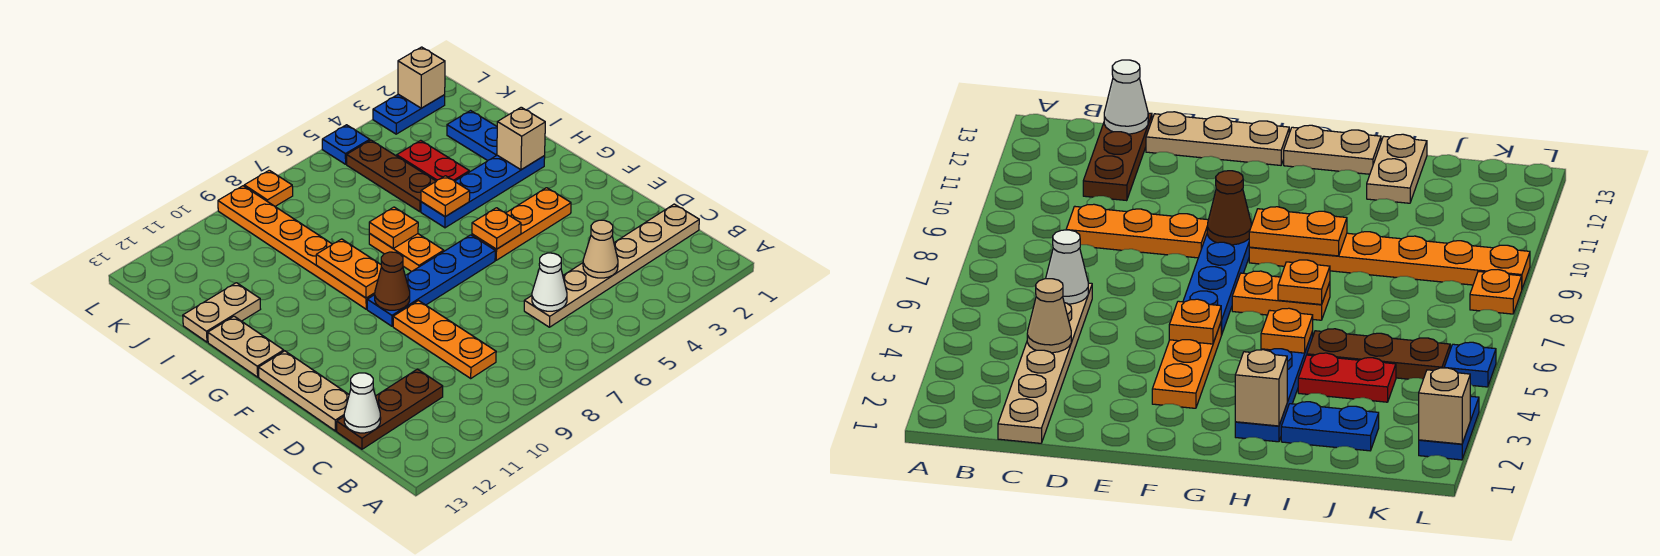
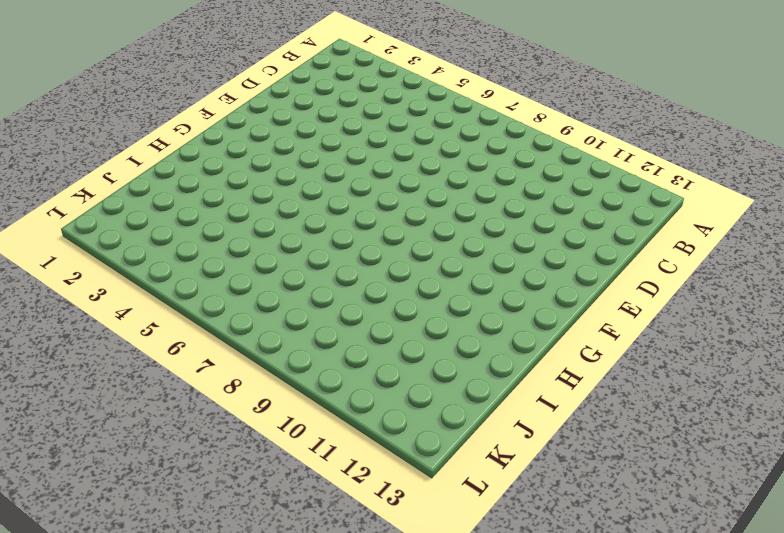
none -> tan plate C1:C6 level 1
none -> orange plate C9:E9 level 1
none -> brown plate C11:C13 level 1

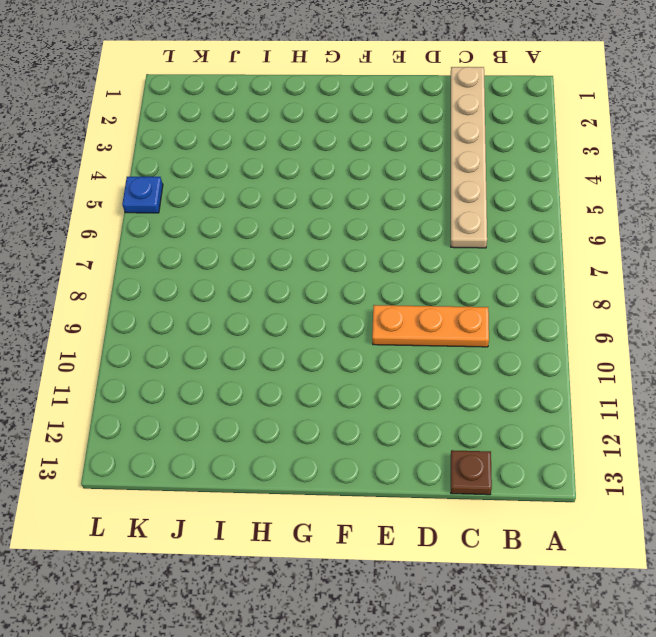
brown plate C13 level 1 -> brown plate C11:C13 level 1
none -> tan plate D13:F13 level 1
none -> orange plate F3:F5 level 1
none -> blue plate F6:F9 level 1

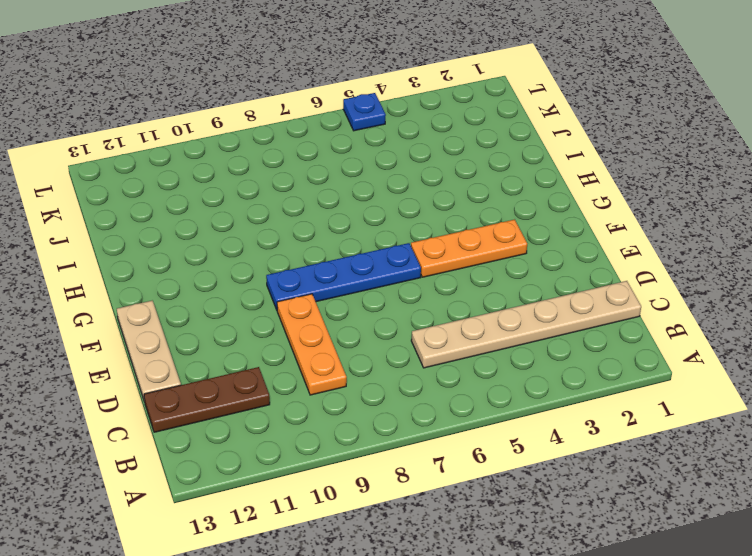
none -> orange plate G7:H7 level 1
none -> orange plate G9:L9 level 1
none -> tan plate G13:H13 level 1

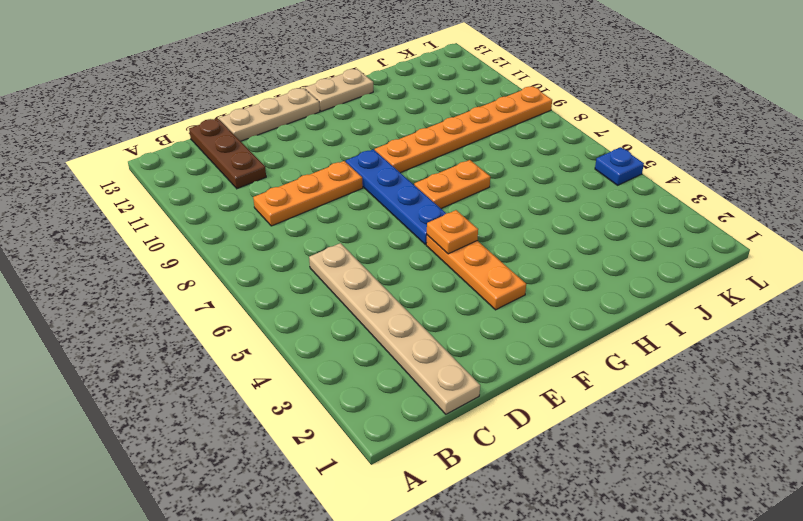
none -> blue plate H2:H5 level 1
none -> blue plate I2:J2 level 1
none -> red plate I4:J4 level 1

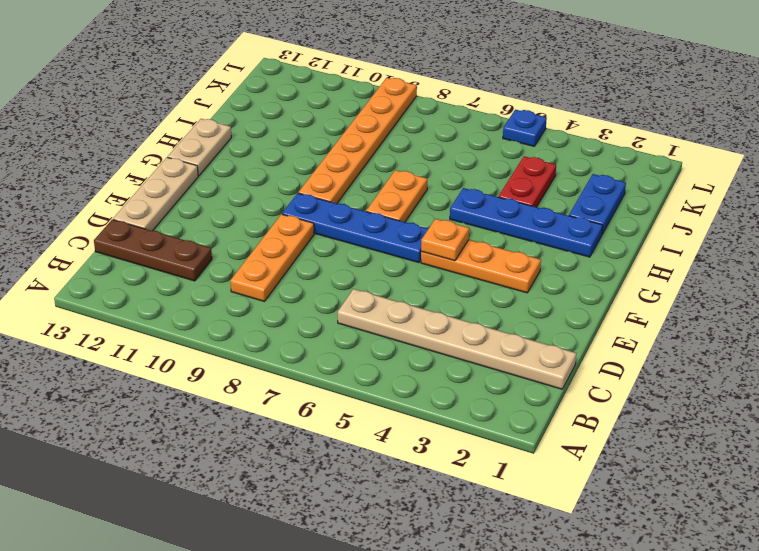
none -> brown plate I5:K5 level 1
none -> tan plate I12:I13 level 1
none -> blue plate L2:L3 level 1

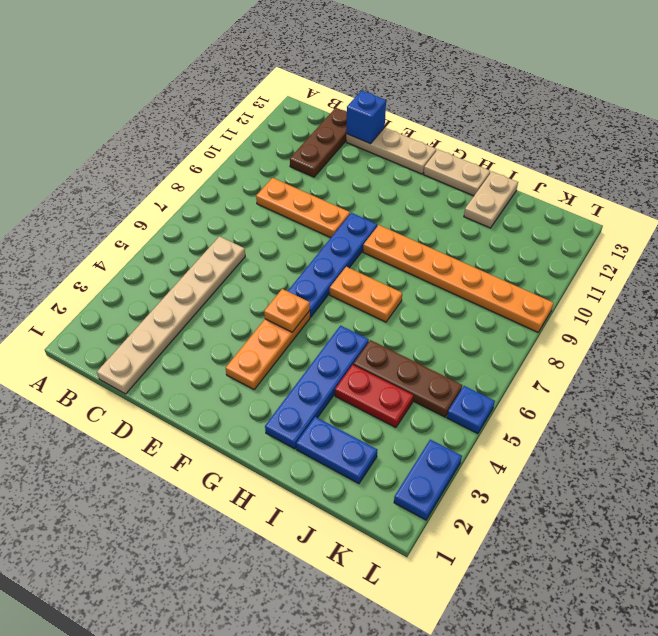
blue brick D13 level 2 -> none
none -> orange plate L8 level 1
none -> tan cone C4 level 2
none -> white cone C6 level 2

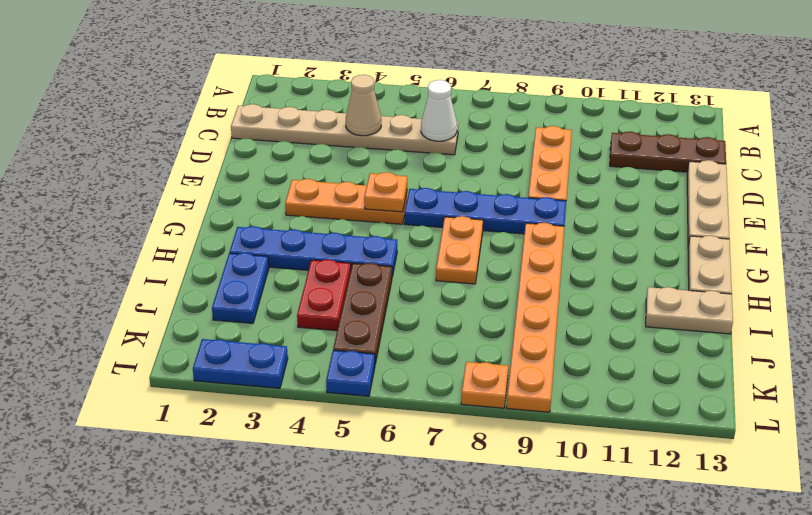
none -> white cone C13 level 2
none -> brown cone F9 level 2
none -> orange plate G9:H9 level 2

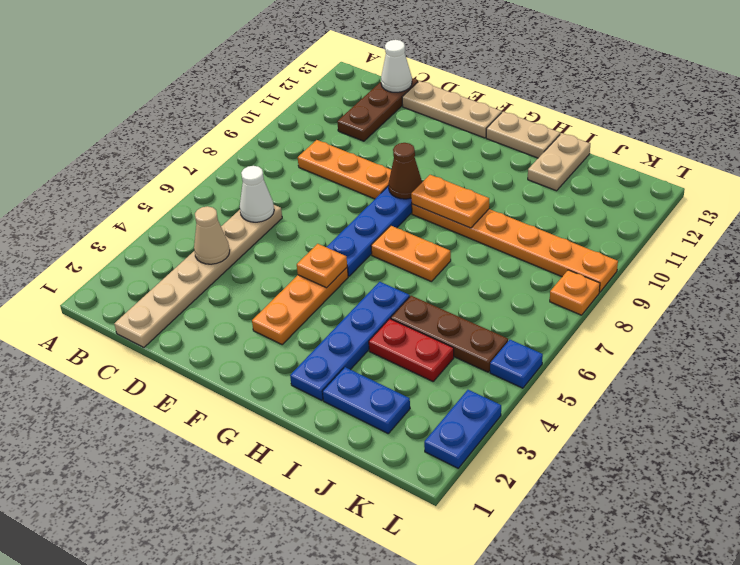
none -> tan brick H2 level 2
none -> orange plate H5 level 2
none -> orange plate H7 level 2

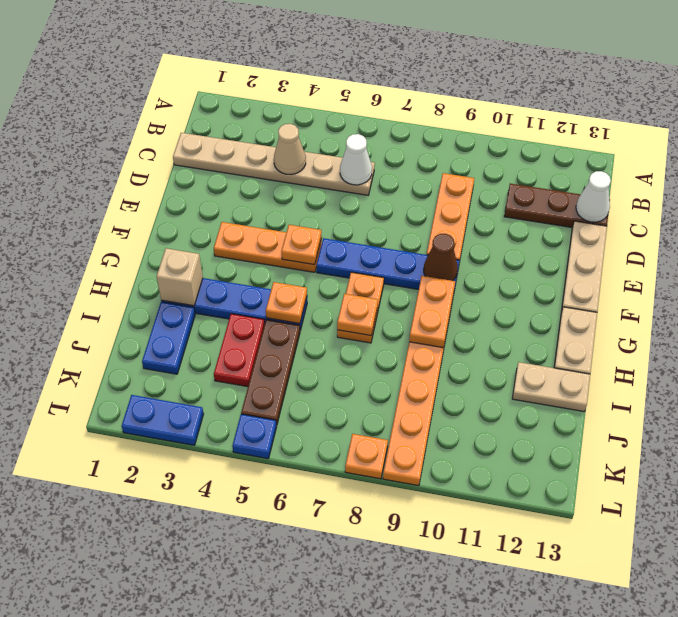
none -> tan brick L2 level 2

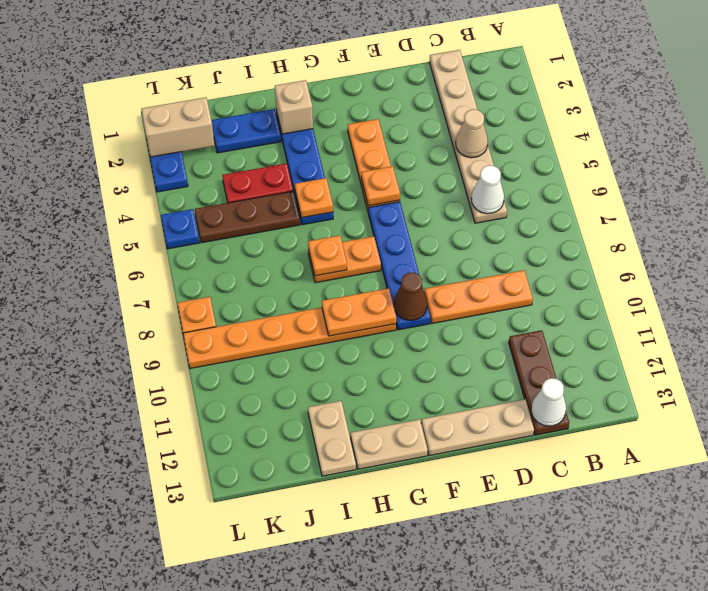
tan brick K2:L2 level 2 -> tan brick L2 level 2

